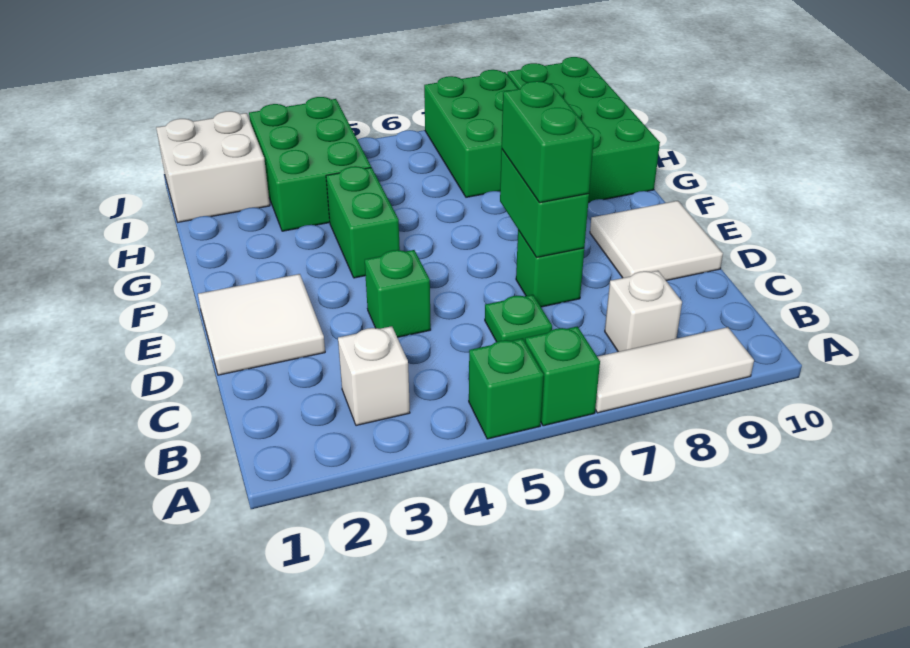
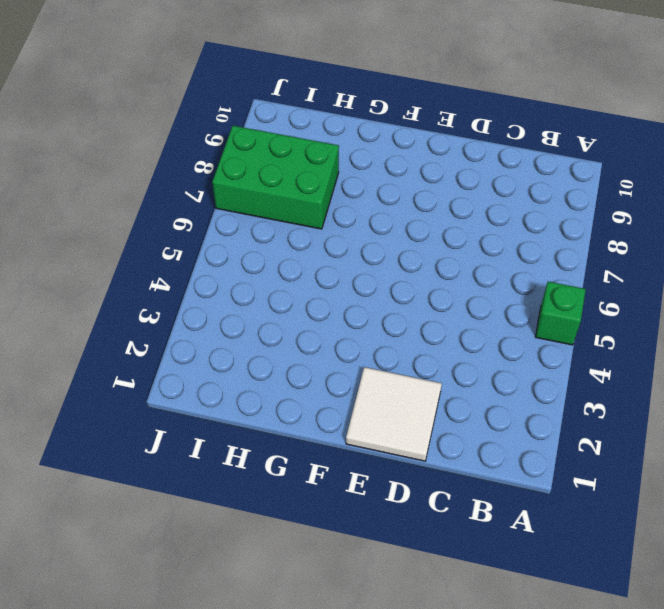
none -> green brick A6 level 1
none -> white tile A7:A9 level 1
none -> white brick B3 level 1

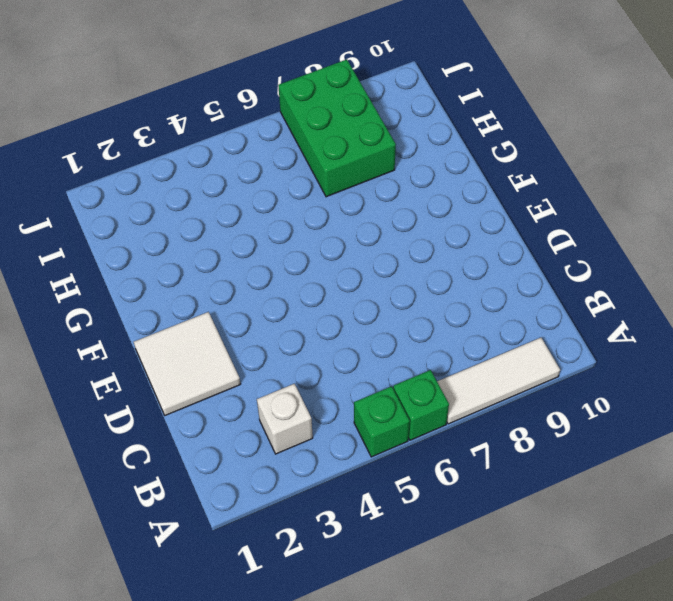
none -> white brick B8 level 1
none -> green plate C6 level 1
none -> green brick D4 level 1

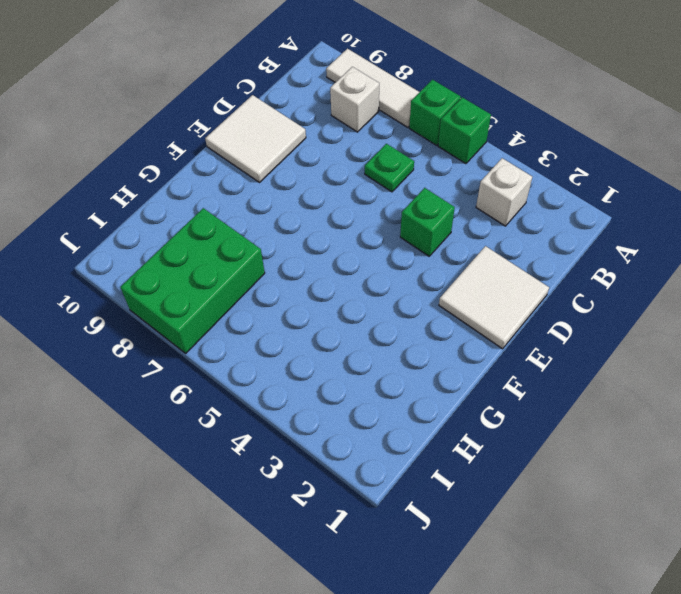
none -> green brick D7 level 1
none -> green brick F4:G4 level 1
none -> green brick G9:J10 level 1

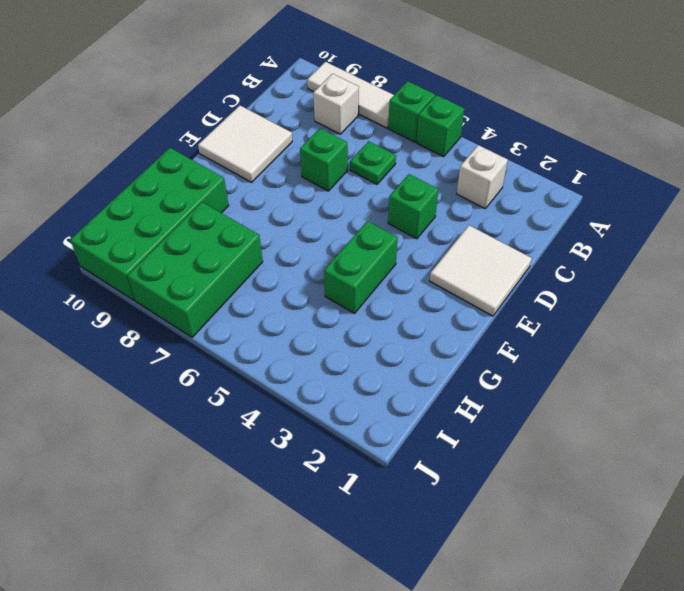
none -> green brick H3:J4 level 1
none -> white brick I1:J2 level 1
none -> green brick D7:E7 level 2

